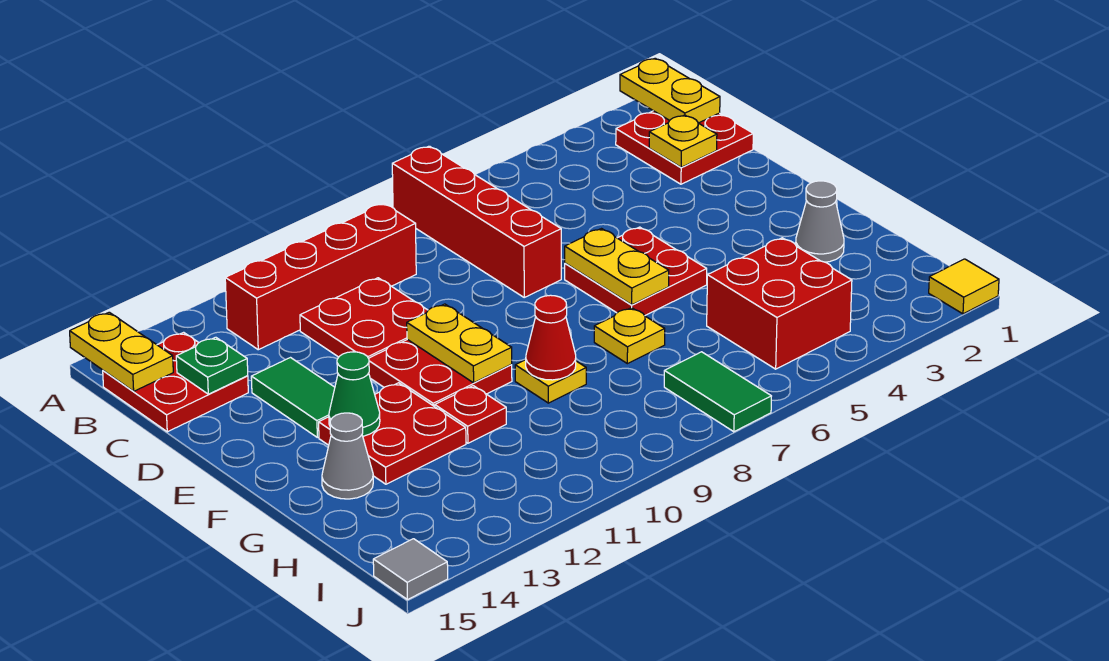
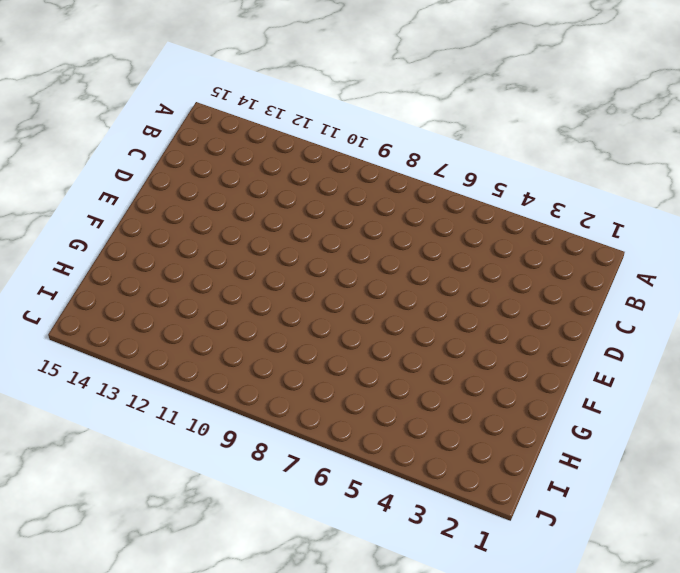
none -> red brick A7:D7 level 1
none -> red plate B1:C2 level 1
none -> red brick B9:B12 level 1

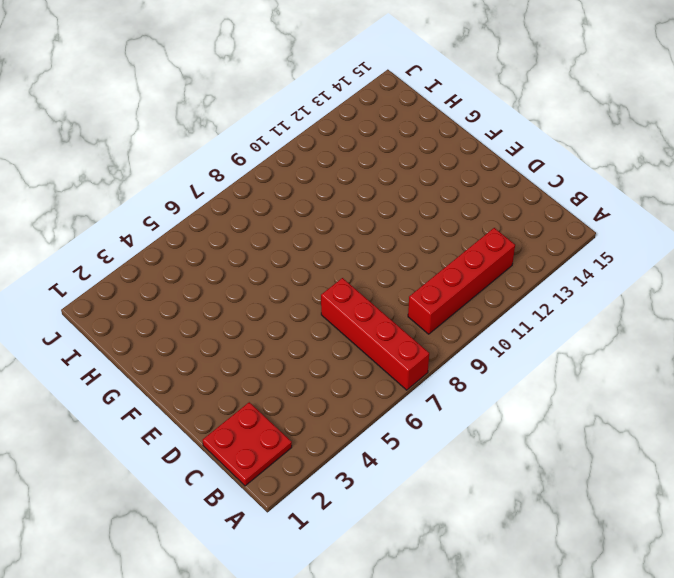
none -> red plate B14:C15 level 1
none -> red plate C10:D11 level 1
none -> green tile D13:E13 level 1

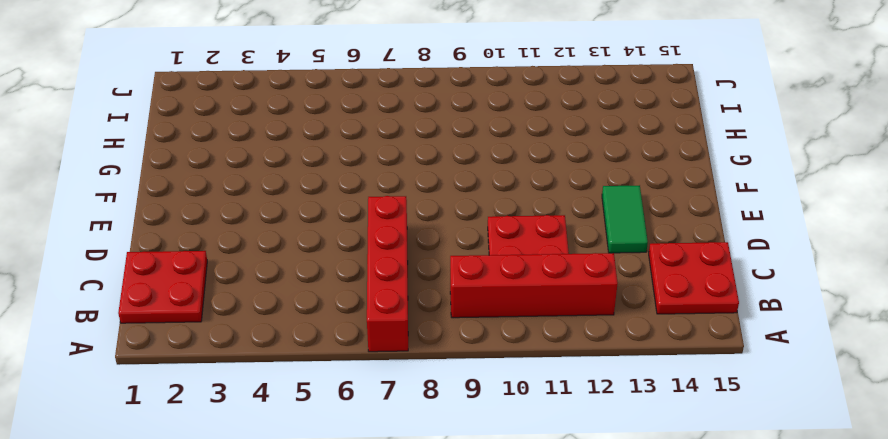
none -> red plate E5:F6 level 1
none -> red plate E10:F11 level 1
none -> red plate F12:G13 level 1

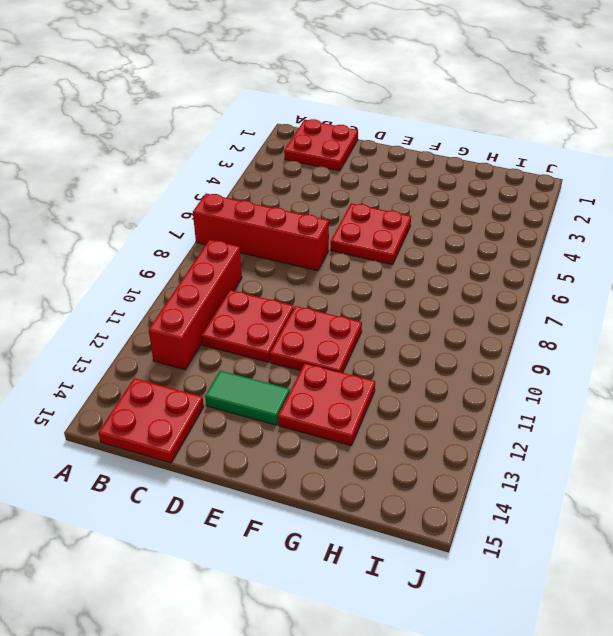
none -> grey cone G2 level 1
none -> yellow plate G7 level 1
none -> yellow plate G9 level 1

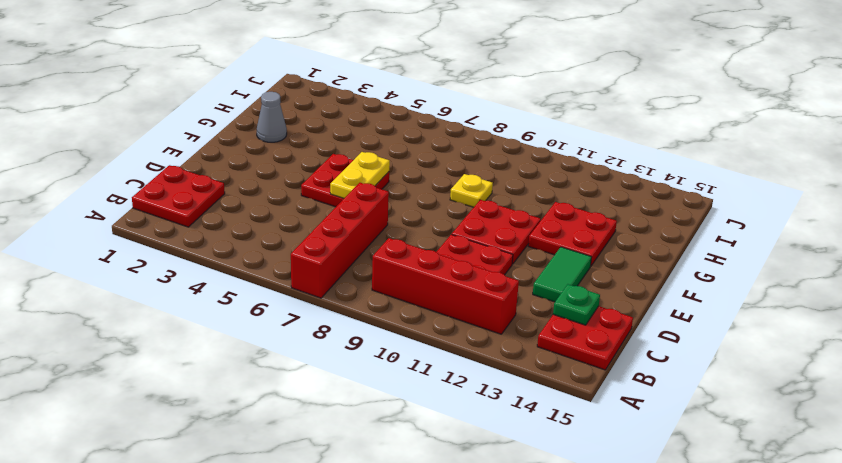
none -> yellow plate G7 level 1
none -> red plate G11 level 1
none -> grey cone G14 level 1

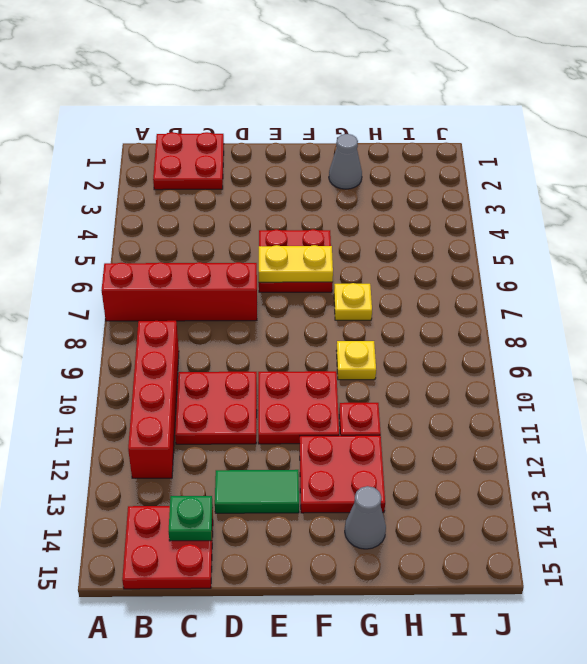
none -> red brick H4:I5 level 1
none -> green tile I7:J7 level 1
none -> yellow tile J1 level 1

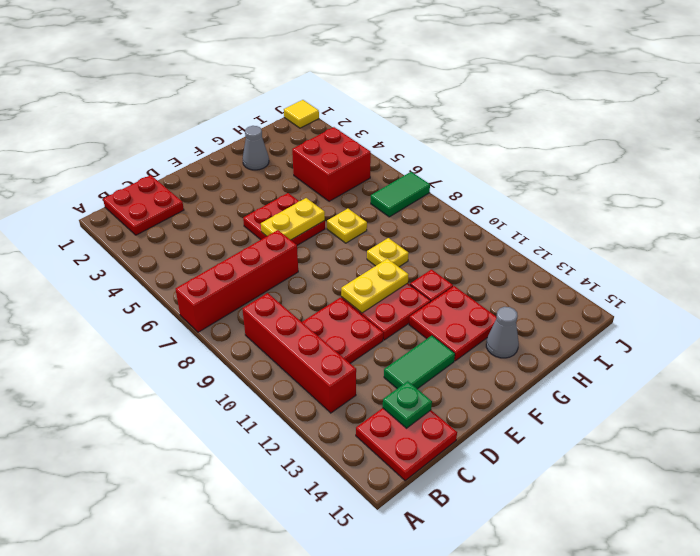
none -> grey tile J15 level 1
none -> yellow plate A1:B1 level 2
none -> yellow plate A15:B15 level 2

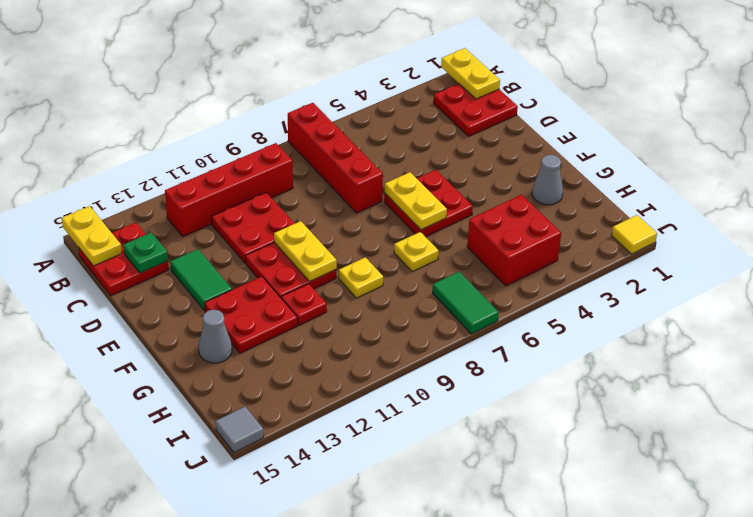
none -> yellow plate C2 level 2
none -> green cone F13 level 2
none -> red cone G9 level 2

